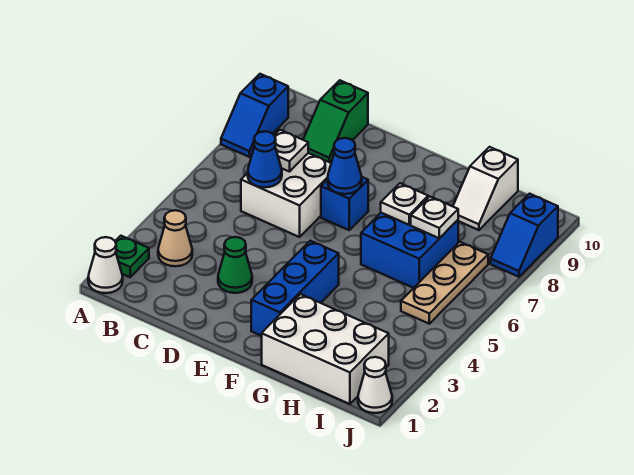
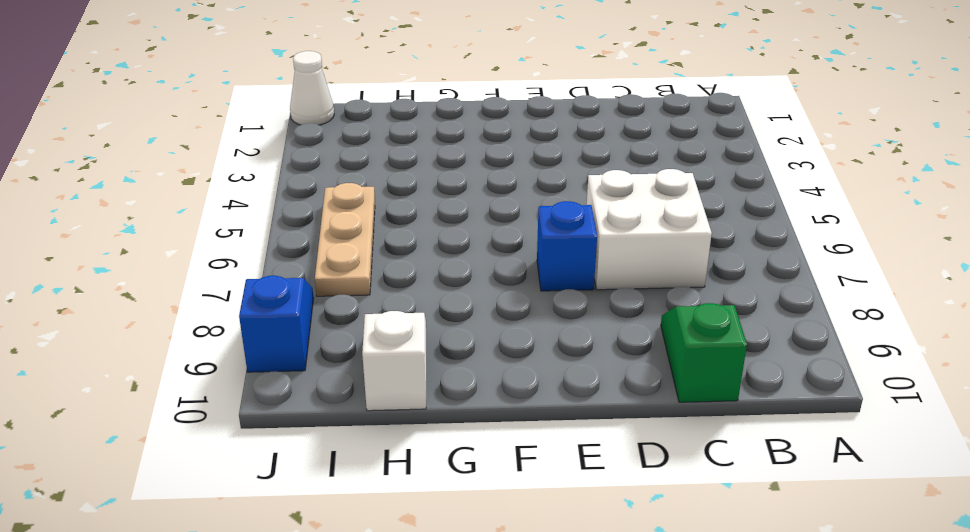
none -> white cone A1 level 1
none -> green plate A2 level 1
none -> blue slope A8:A9 level 1 top 9

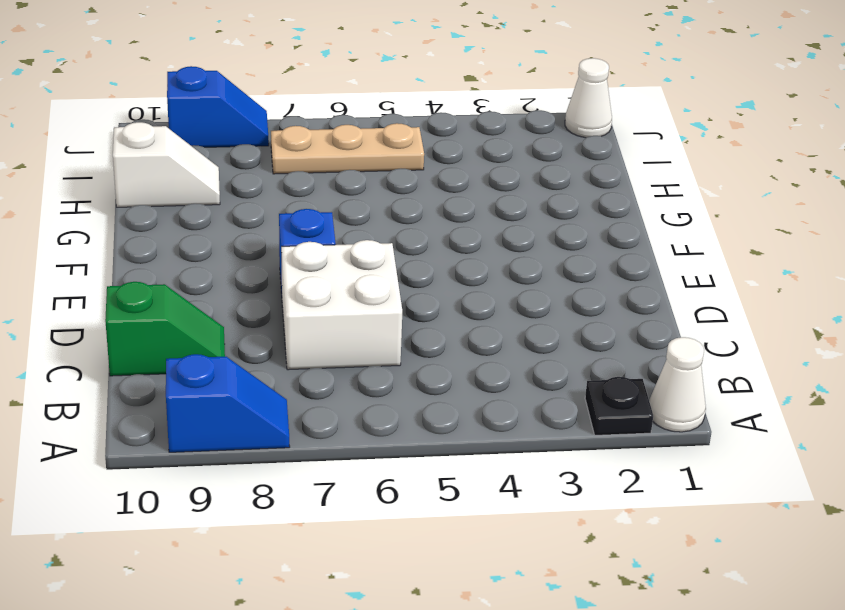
black plate A2 level 1 -> green plate A2 level 1
none -> tan cone B3 level 1
none -> green cone D3 level 1
none -> blue brick F2:F4 level 1

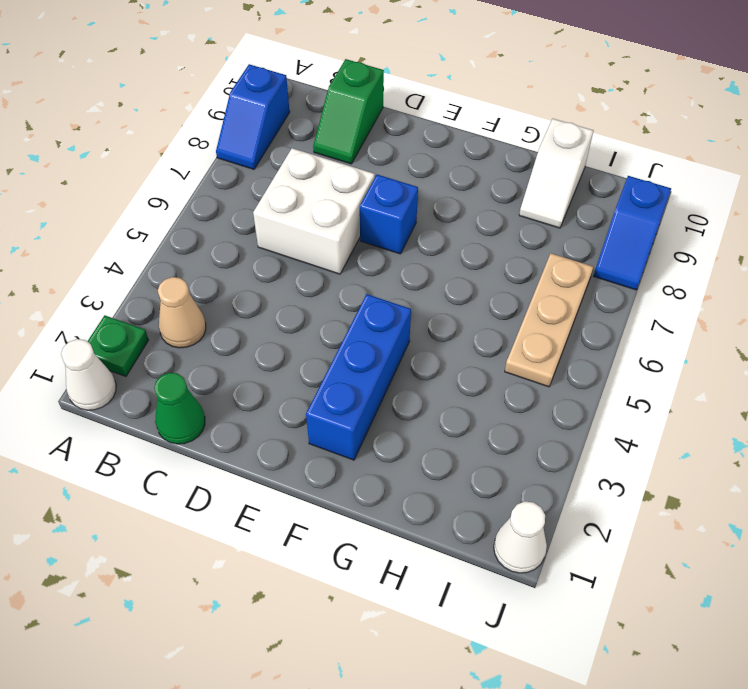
green cone C1 level 1 -> green cone D3 level 1
none -> white brick G1:I2 level 1
none -> blue brick G6:H7 level 1
none -> blue cone C6 level 2

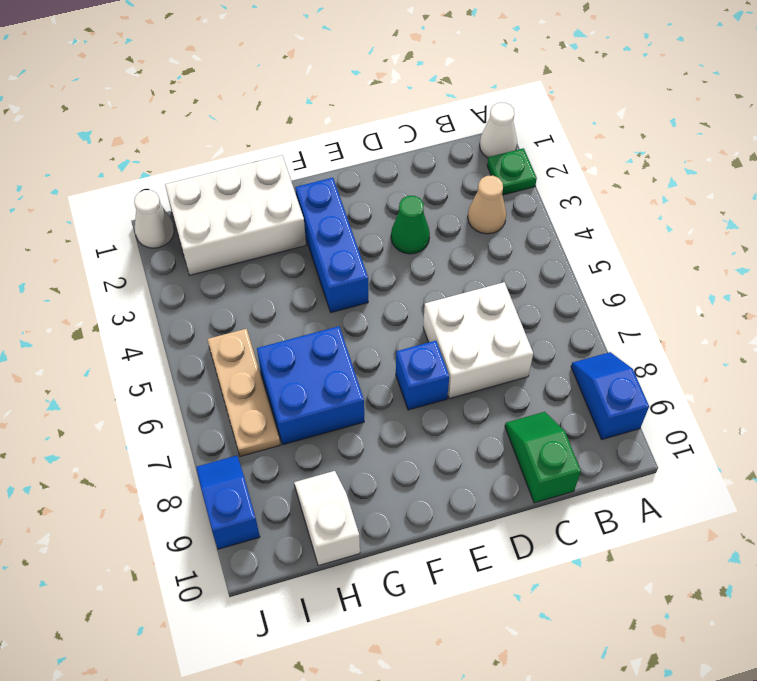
none -> blue cone C6 level 2
none -> white plate C7 level 2
none -> blue cone E7 level 2

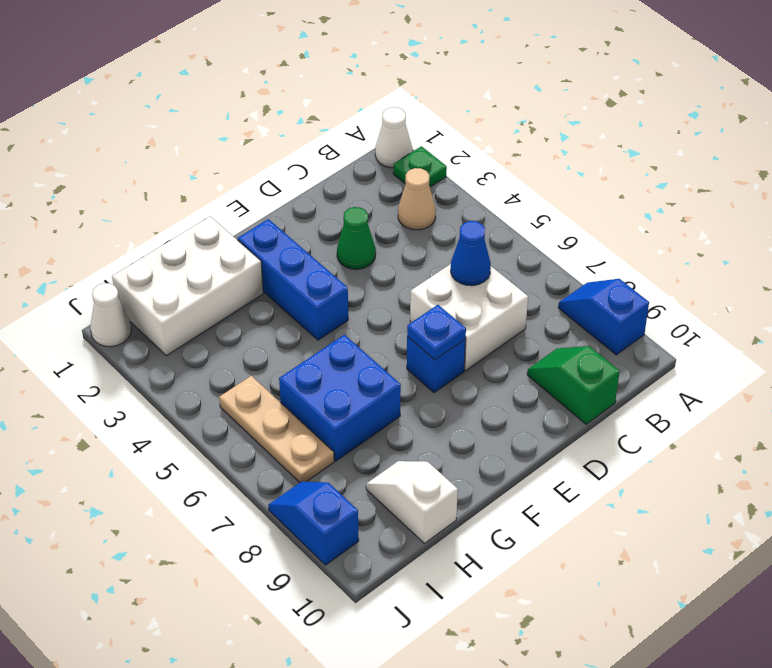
blue plate E7 level 2 -> blue cone E7 level 2
none -> white plate C7 level 2
none -> white plate G7 level 2
none -> white plate H7 level 2

